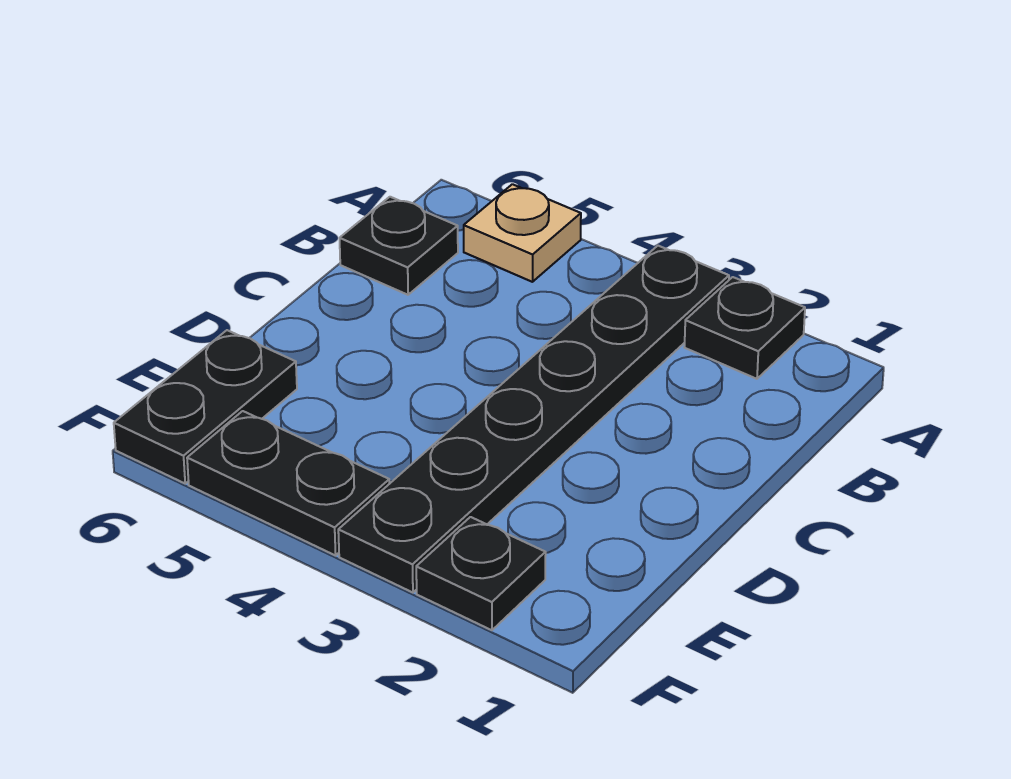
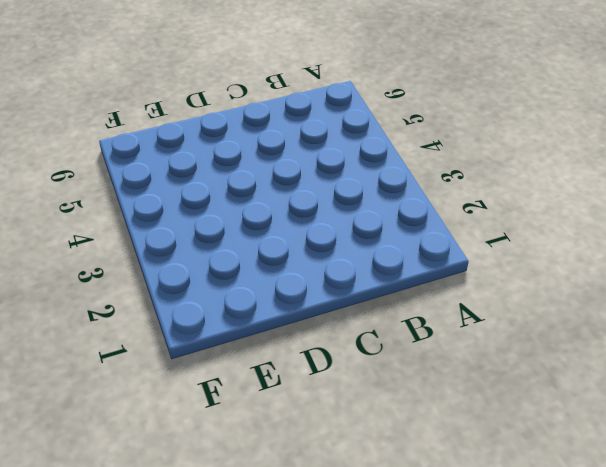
none -> black plate A2 level 1
none -> black plate A3:F3 level 1

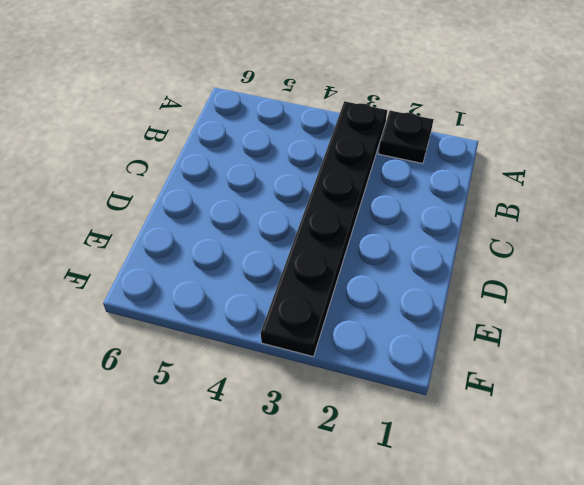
none -> tan plate A5 level 1
none -> black plate B6 level 1

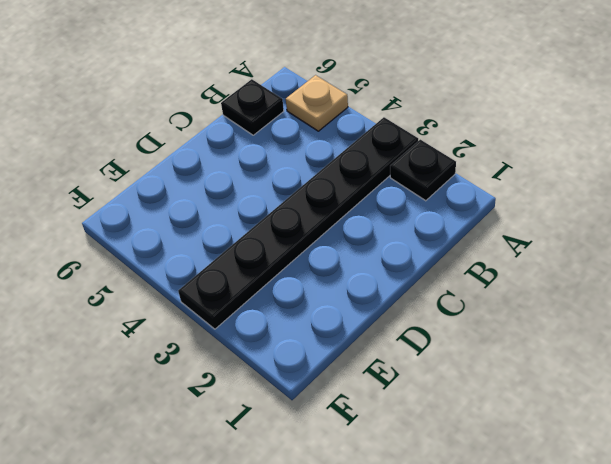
none -> black plate E6:F6 level 1
none -> black plate F2 level 1

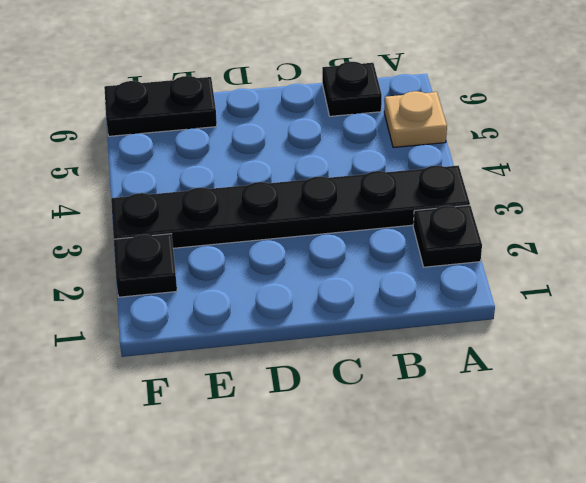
none -> black plate F4:F5 level 1

